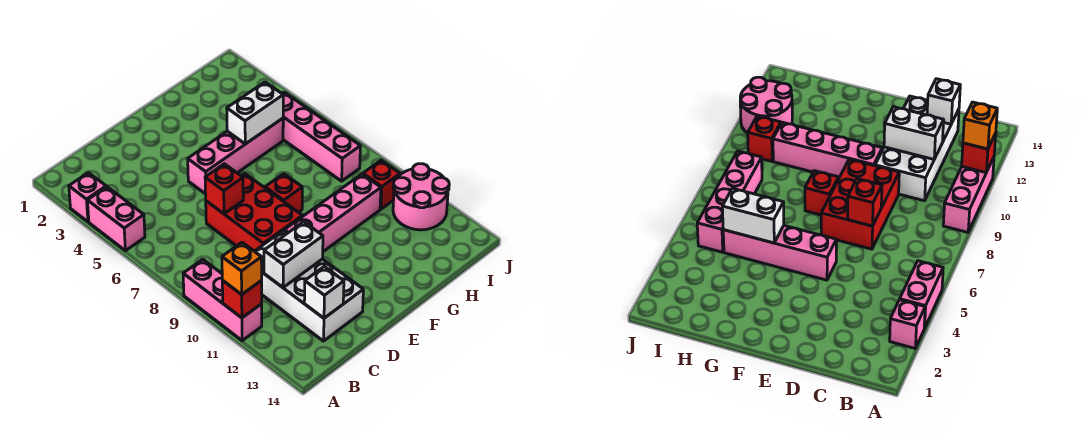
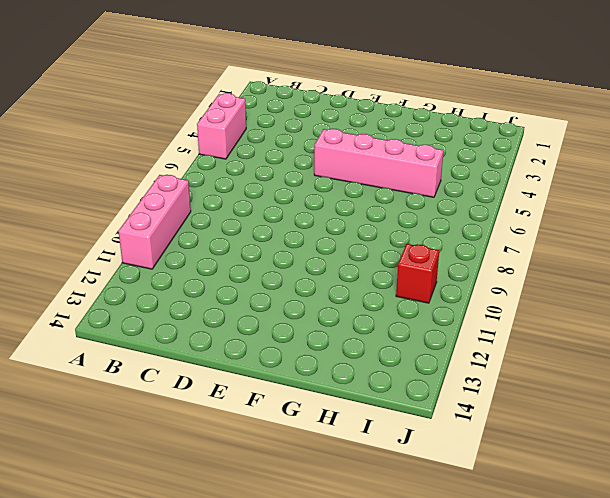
none -> pink brick A3 level 1
none -> white brick C10:D13 level 1
none -> red brick D7:E9 level 1

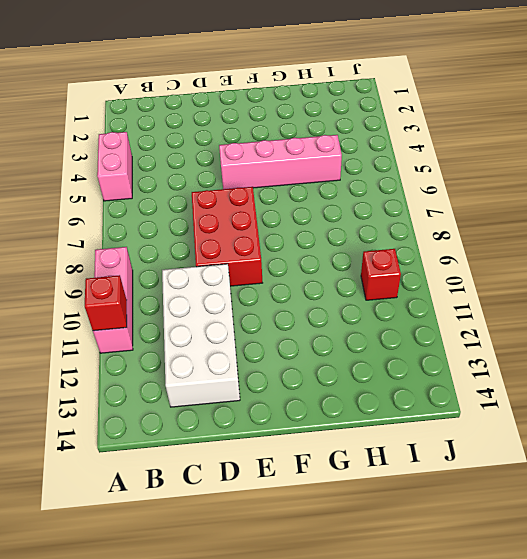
none -> pink brick A3 level 1
none -> pink brick E10:H10 level 1
none -> red brick F8 level 1

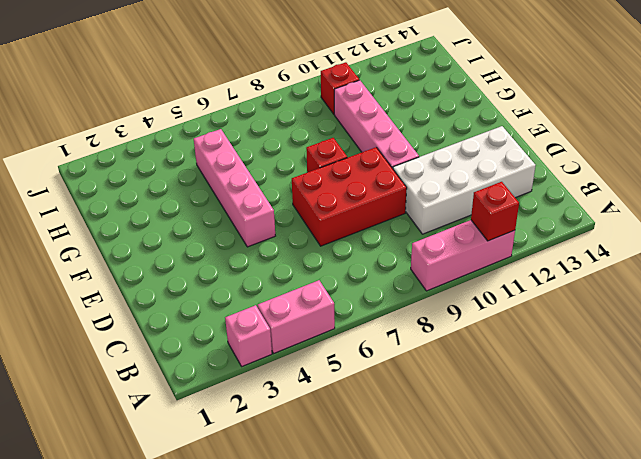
none -> pink brick I5:I8 level 1
none -> pink round brick I11:J12 level 1
none -> white brick C11:D11 level 2

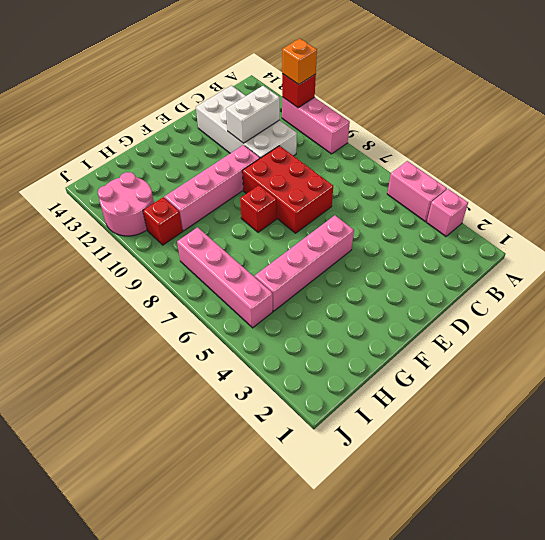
none -> white brick C13 level 2
none -> red brick D7 level 2
none -> white brick G5:H5 level 2

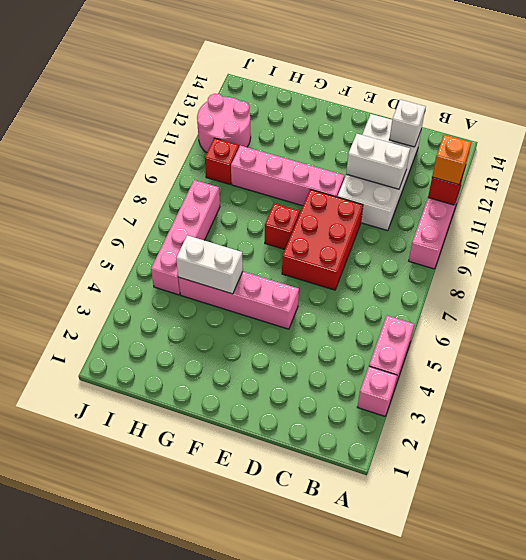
none -> red brick D7 level 2

